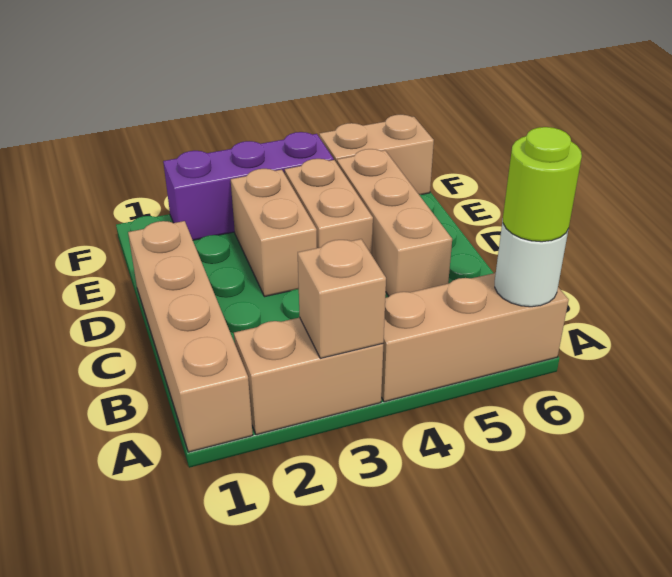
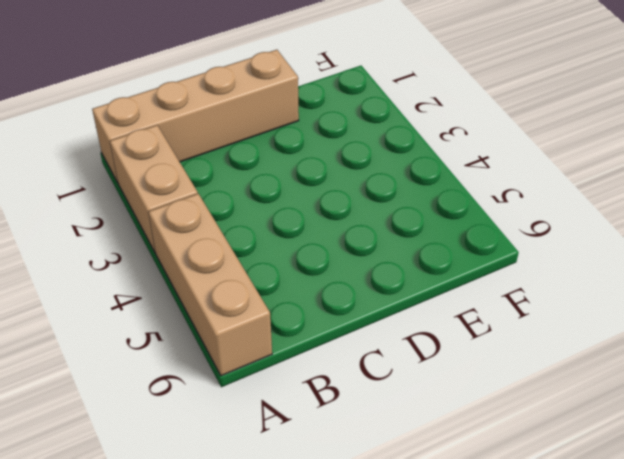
none -> tan brick C5:E5 level 1
none -> tan brick D3:E3 level 1

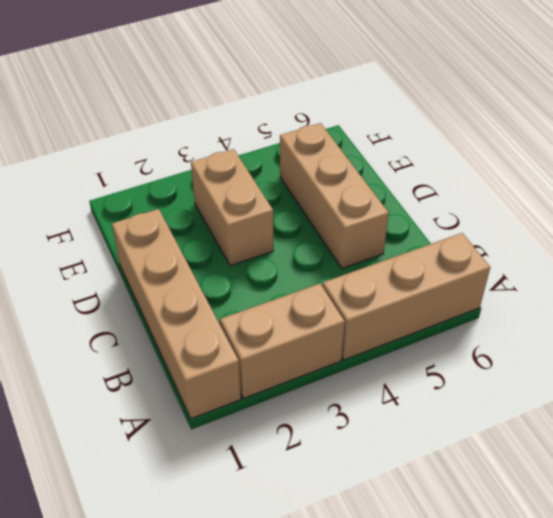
none -> tan brick D4:E4 level 1
none -> purple brick F2:F4 level 1

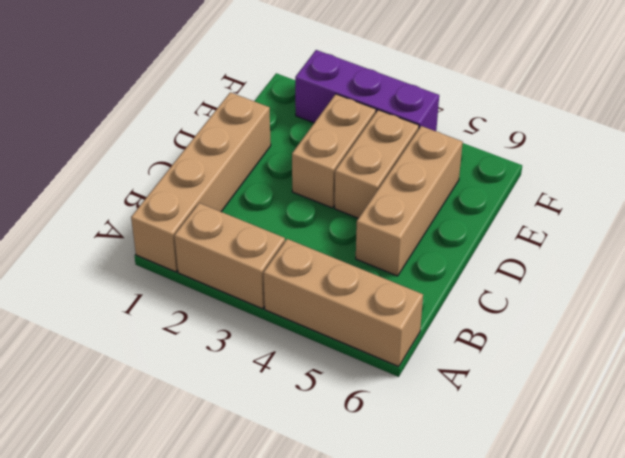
none -> tan brick F5:F6 level 1
none -> tan brick A3 level 2

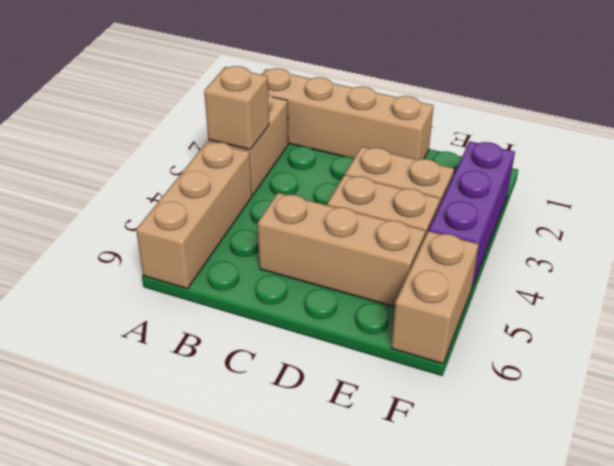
none -> white round brick A6 level 2
none -> lime round brick A6 level 3

